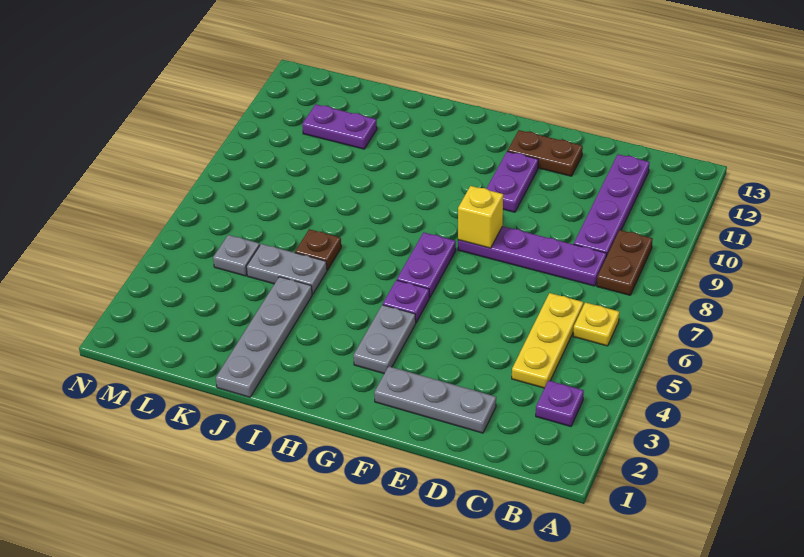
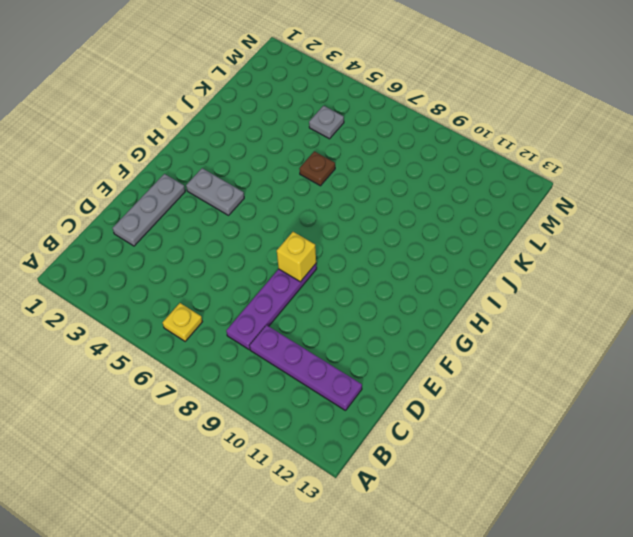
none -> purple plate B3 level 1
none -> brown plate B8:B9 level 1
none -> yellow plate C4:C6 level 1

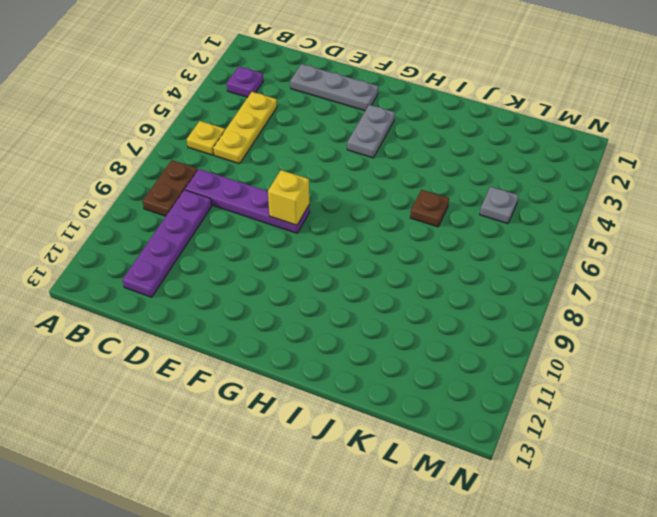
none -> brown plate E12:F12 level 1
none -> purple plate F10:F11 level 1
none -> purple plate G5 level 1

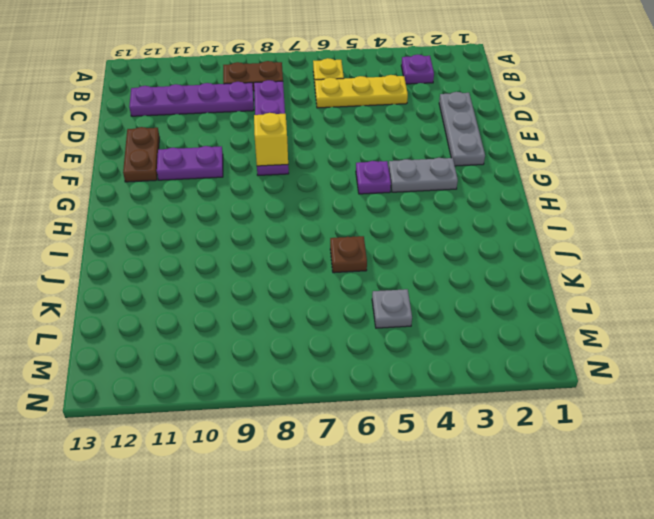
none -> purple plate G6:G7 level 1
none -> grey plate J1:J4 level 1
none -> grey plate J5:K5 level 1

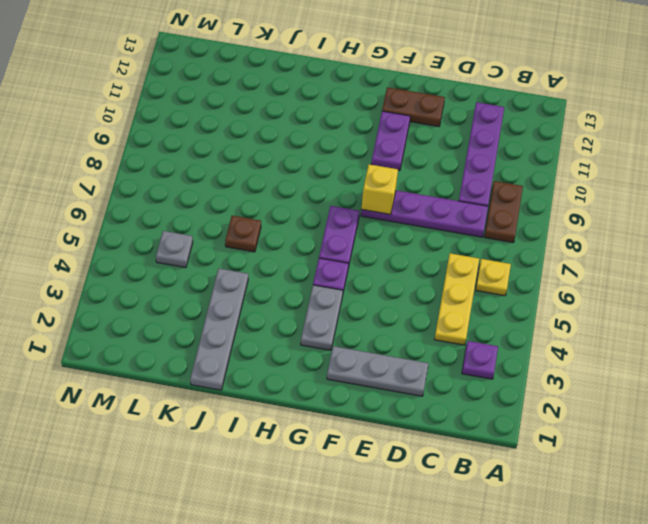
none -> grey plate J5:K5 level 1
none -> purple plate K11:L11 level 1

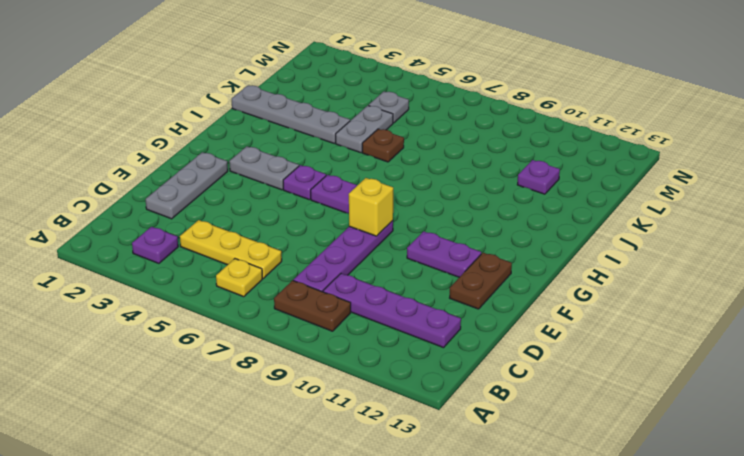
purple plate K11 level 1 -> purple plate K11:L11 level 1

